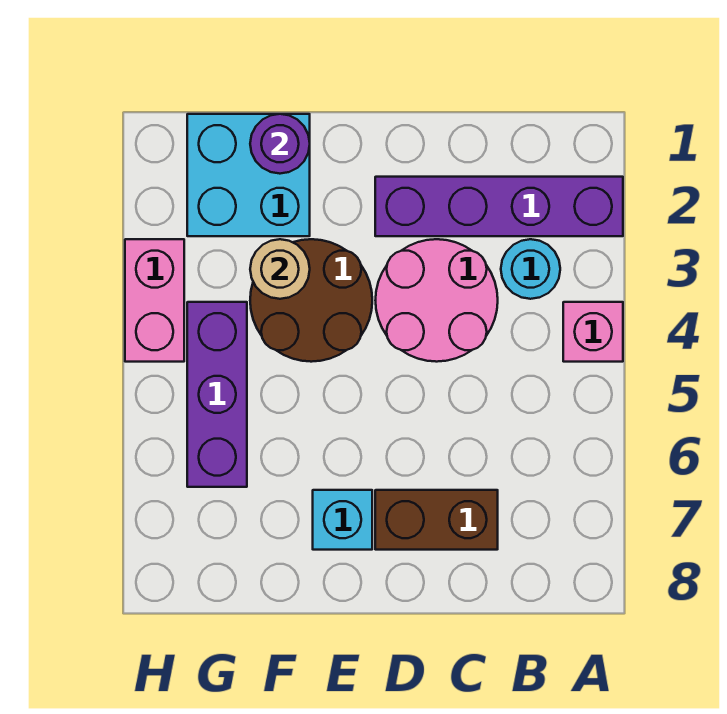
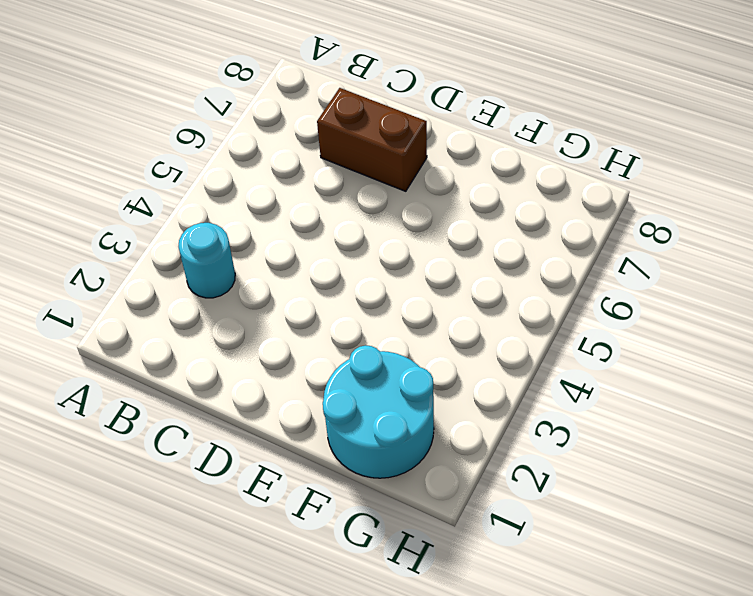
cyan round brick F1:G2 level 1 -> cyan brick F1:G2 level 1
none -> purple brick A2:D2 level 1
none -> pink brick A4 level 1
none -> pink round brick C3:D4 level 1

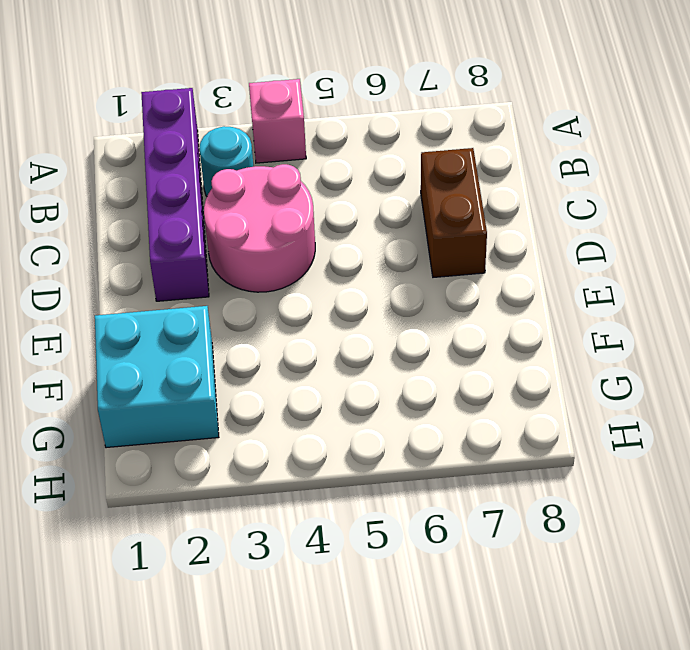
none -> brown round brick E3:F4 level 1
none -> cyan brick E7 level 1
none -> purple brick G4:G6 level 1

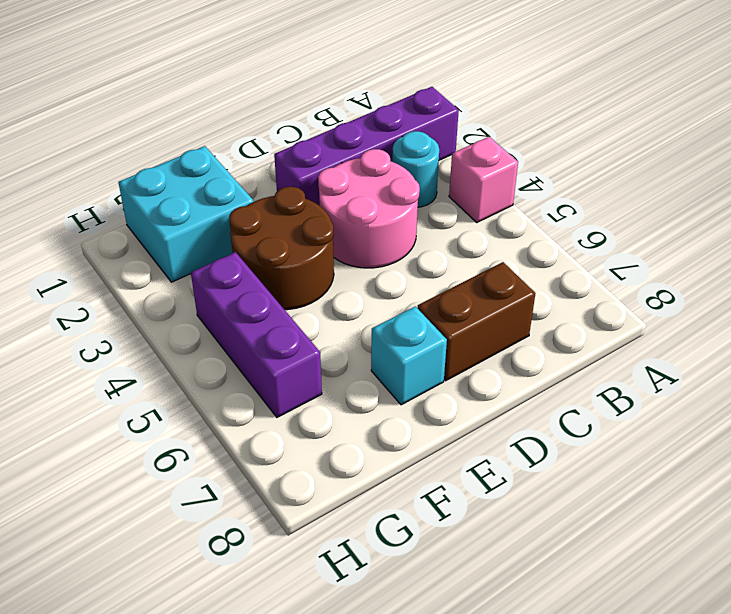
none -> pink brick H3:H4 level 1
none -> purple round brick F1 level 2
none -> tan round brick F3 level 2

